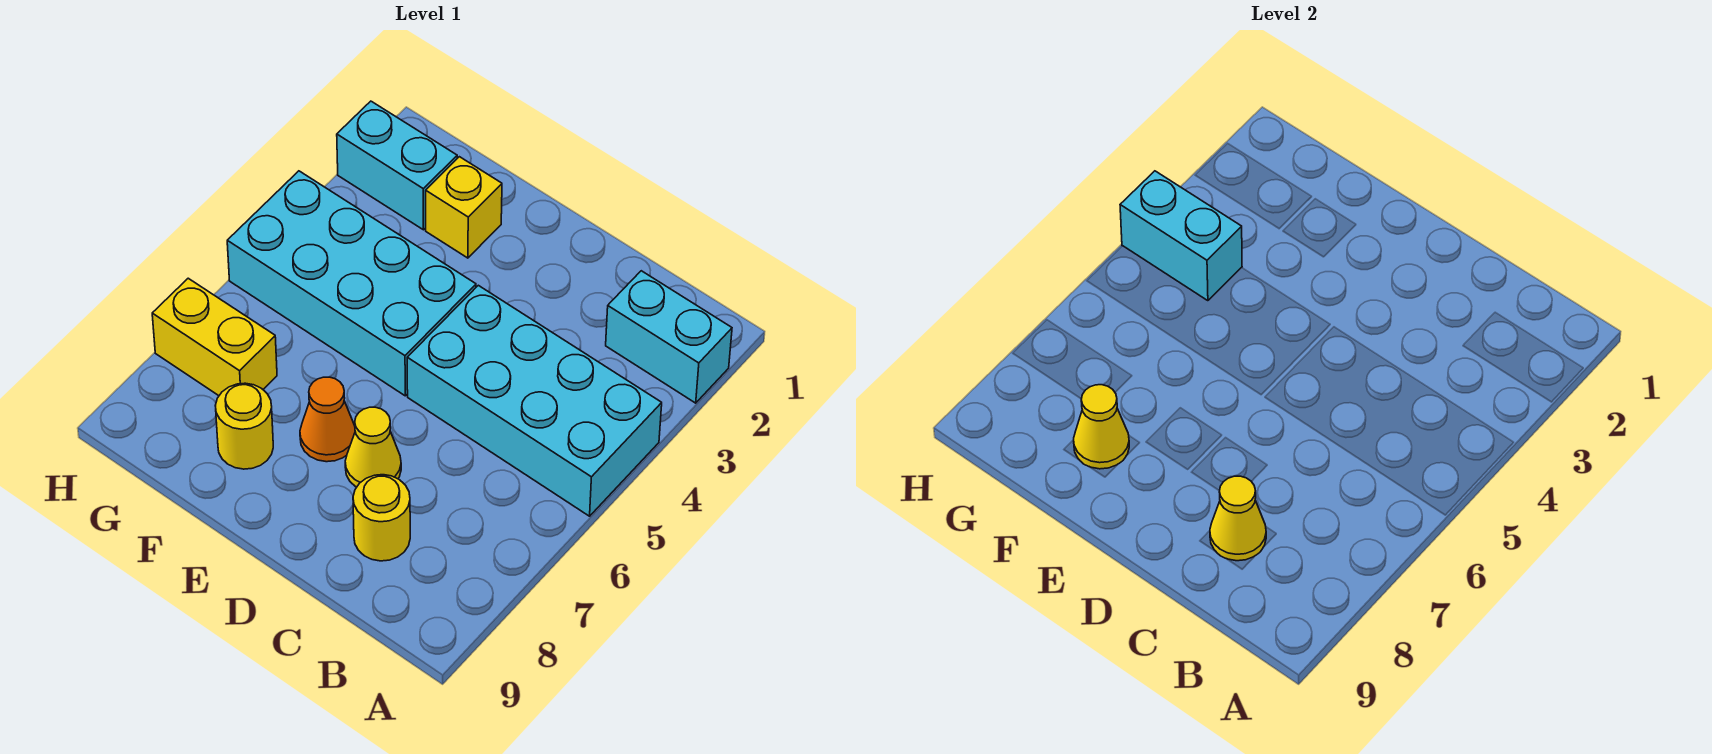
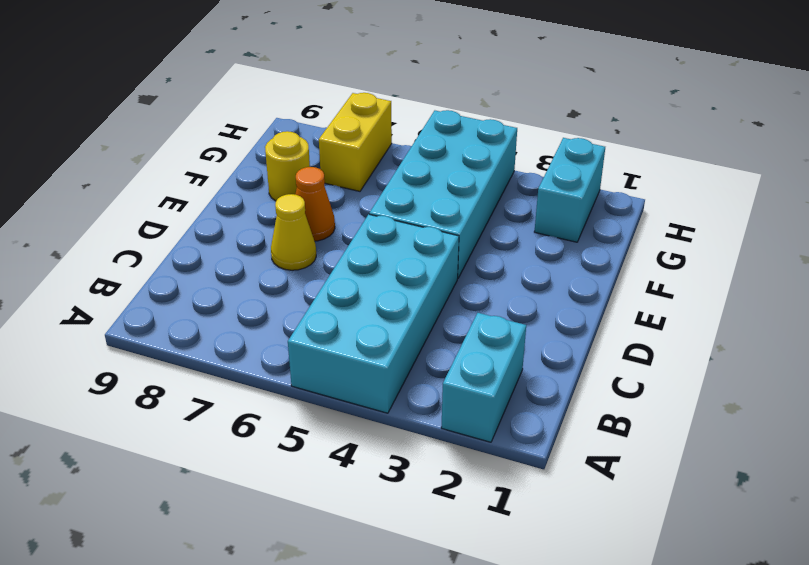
none -> yellow round brick C8 level 1
none -> yellow brick F2 level 1
none -> yellow cone C8 level 2

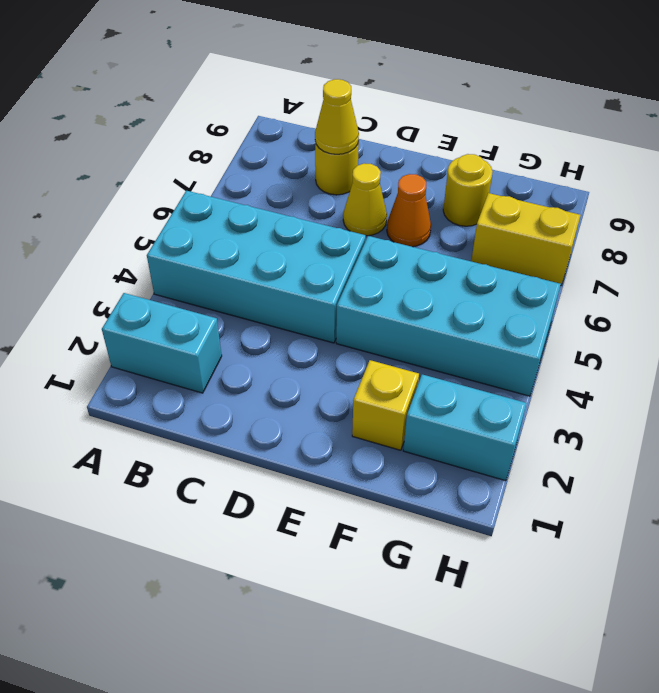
none -> yellow cone F8 level 2
none -> cyan brick G4:H4 level 2

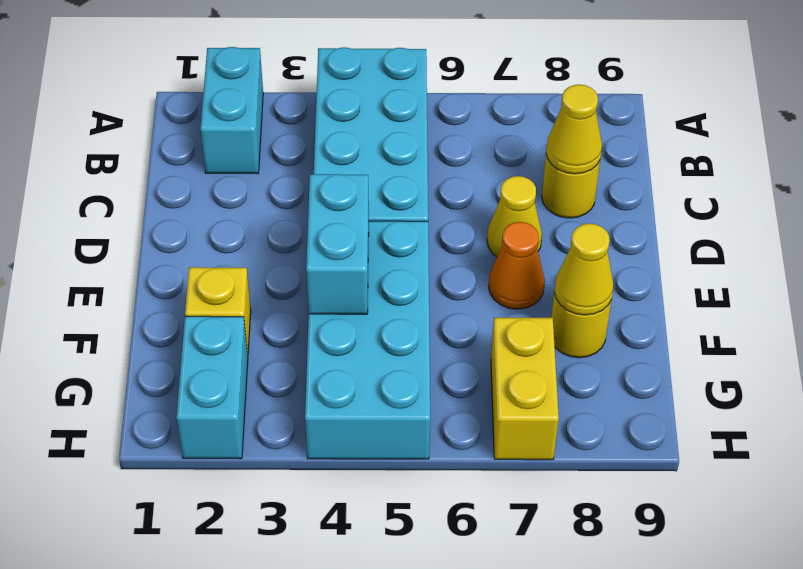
cyan brick E4:F4 level 2 -> cyan brick G4:H4 level 2

